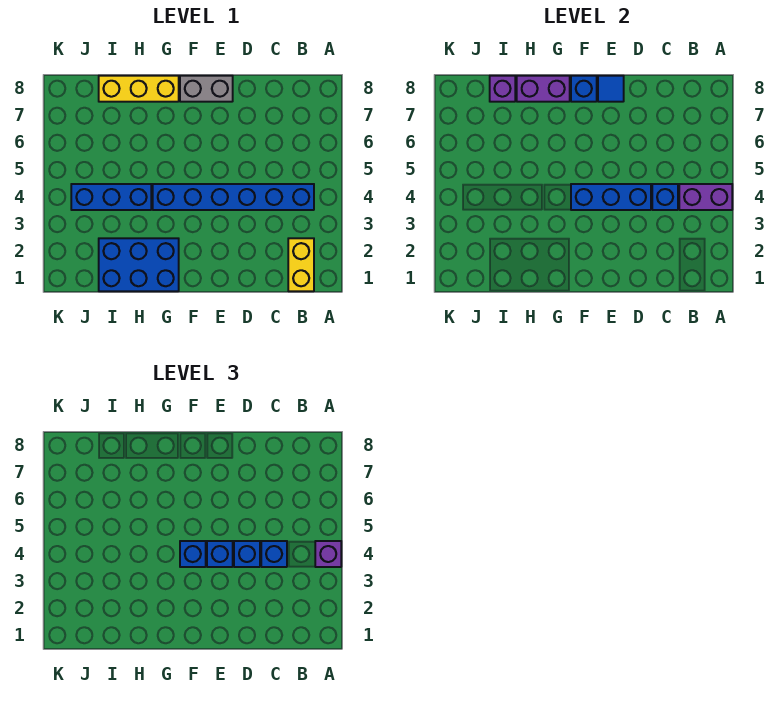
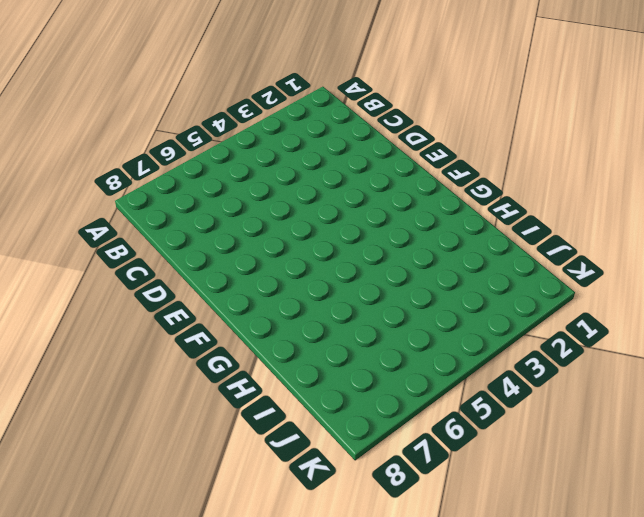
none -> yellow brick B1:B2 level 1
none -> blue brick B4:G4 level 1
none -> grey brick E8:F8 level 1

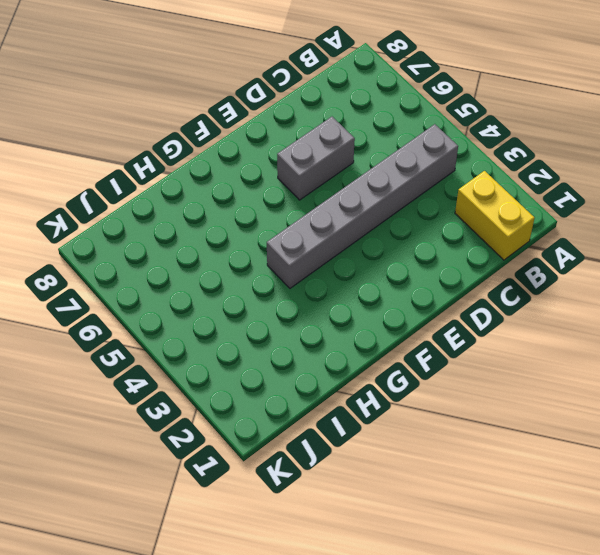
grey brick B4:G4 level 1 -> blue brick B4:G4 level 1
grey brick D6:E6 level 1 -> grey brick E8:F8 level 1
none -> blue brick G1:I2 level 1
none -> yellow brick G8:I8 level 1
none -> blue brick H4:J4 level 1

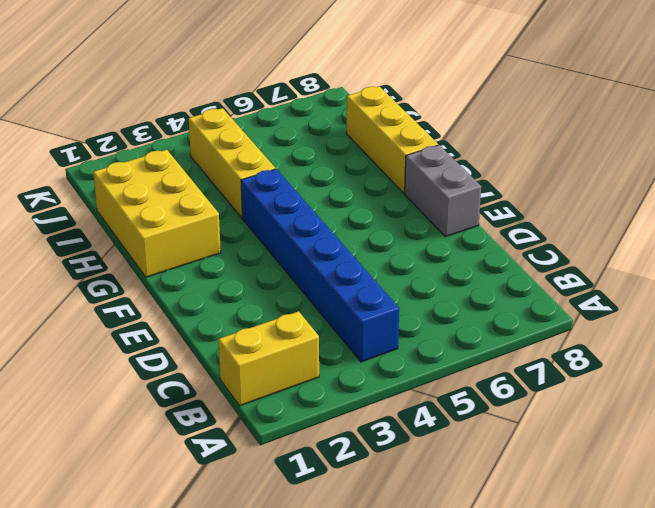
yellow brick G1:I2 level 1 -> blue brick G1:I2 level 1
yellow brick H4:J4 level 1 -> blue brick H4:J4 level 1
none -> purple brick A4:B4 level 2
none -> blue brick C4 level 2
none -> blue brick D4:F4 level 2

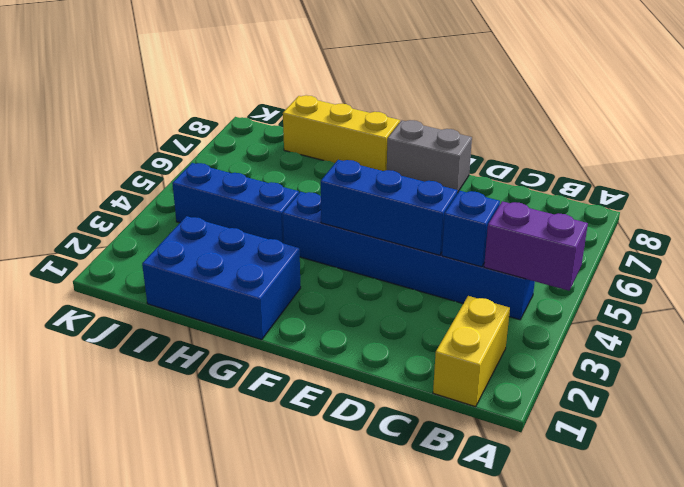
none -> blue tile E8 level 2
none -> blue brick F8 level 2
none -> purple brick G8:H8 level 2

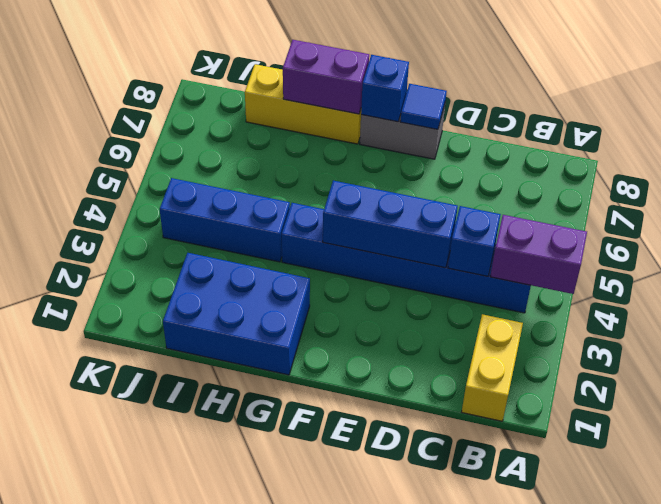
none -> purple brick I8 level 2
none -> purple brick A4 level 3
none -> blue brick C4 level 3

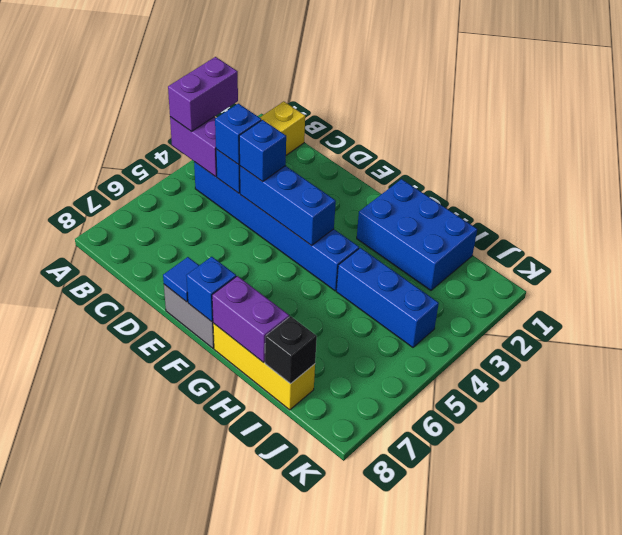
purple brick A3:A4 level 3 -> purple brick A4 level 3
black brick I8 level 2 -> purple brick I8 level 2
none -> blue brick E4 level 3
none -> blue brick F4 level 3

